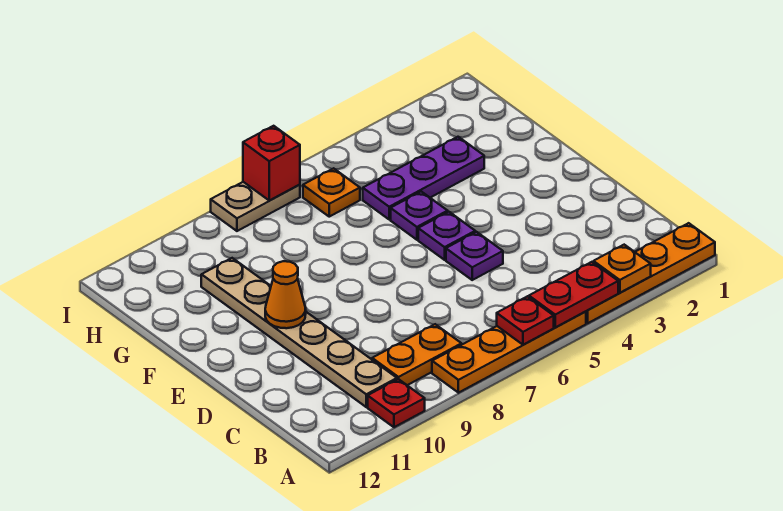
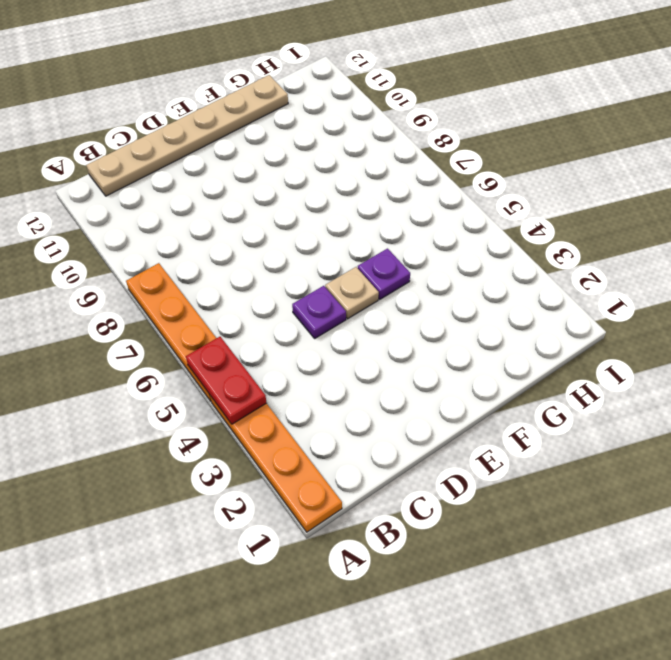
tan plate B12:G12 level 1 -> tan plate B10:G10 level 1
tan plate E5 level 1 -> purple plate E5 level 1
none -> red plate A10 level 1
none -> orange plate B8:B9 level 1
none -> purple plate G3:G5 level 1

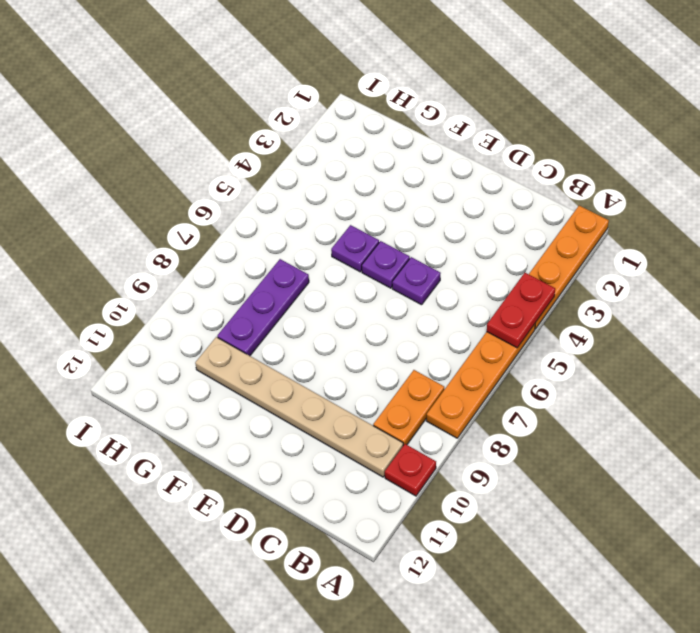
purple plate G7:G9 level 1 -> purple plate G3:G5 level 1
none -> orange plate H6 level 1
none -> tan plate I7:I8 level 1
none -> orange plate A3 level 2

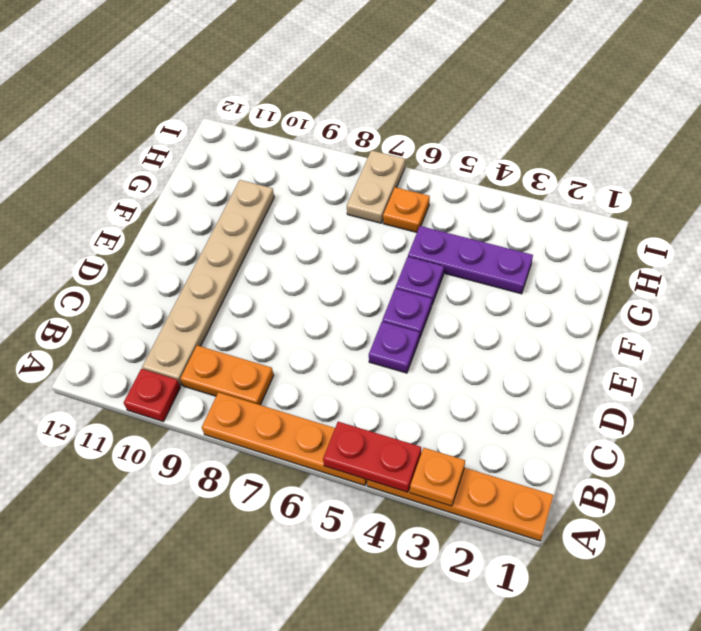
tan plate H7:I7 level 1 -> tan plate I7:I8 level 1
none -> red plate A6 level 2
none -> orange cone E10 level 2
none -> red brick I7 level 2

